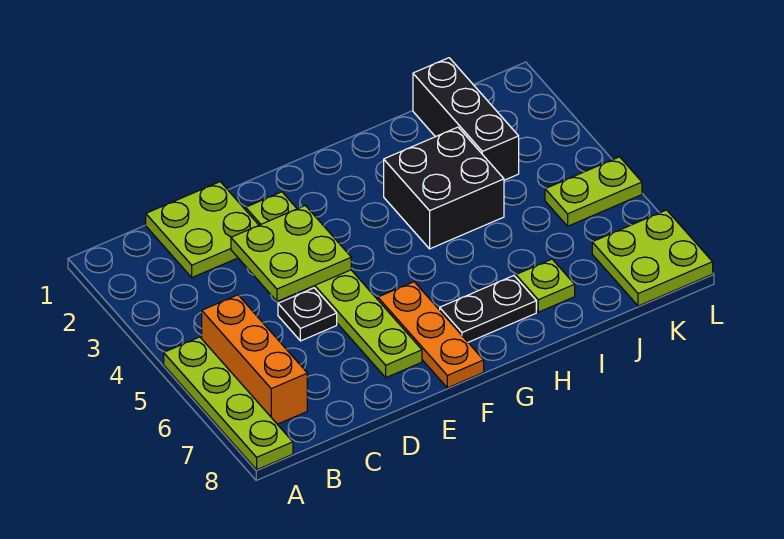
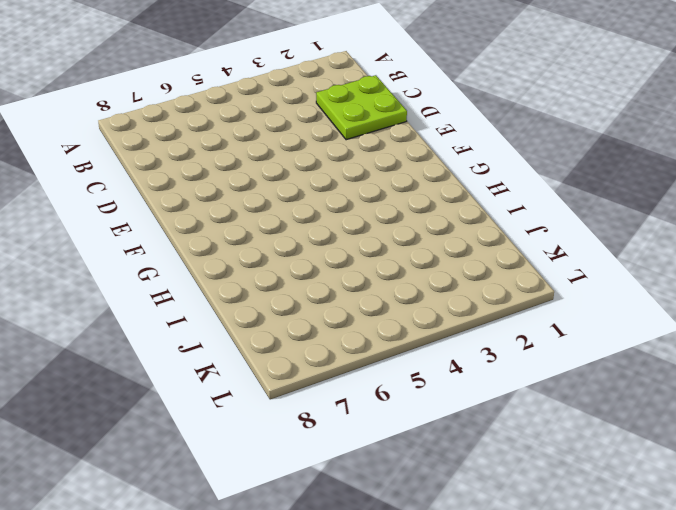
none -> lime plate A5:A8 level 1
none -> orange brick B5:B7 level 1
none -> black plate D5 level 1

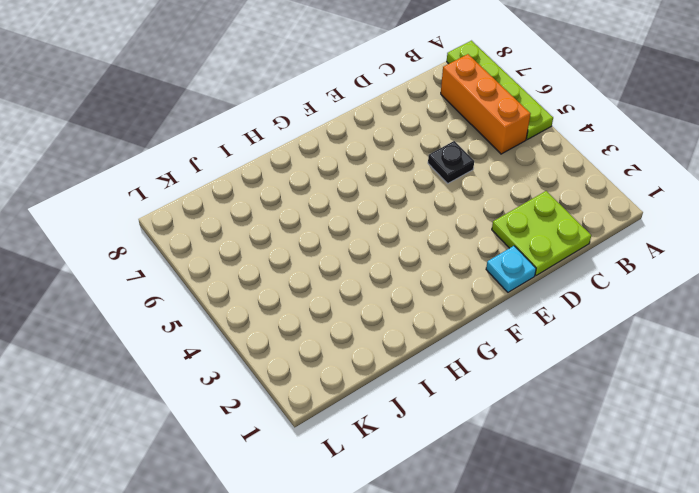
cyan plate E1 level 1 -> none
none -> lime plate E2:E7 level 1
none -> orange plate F6:F8 level 1
none -> black plate G7:H7 level 1

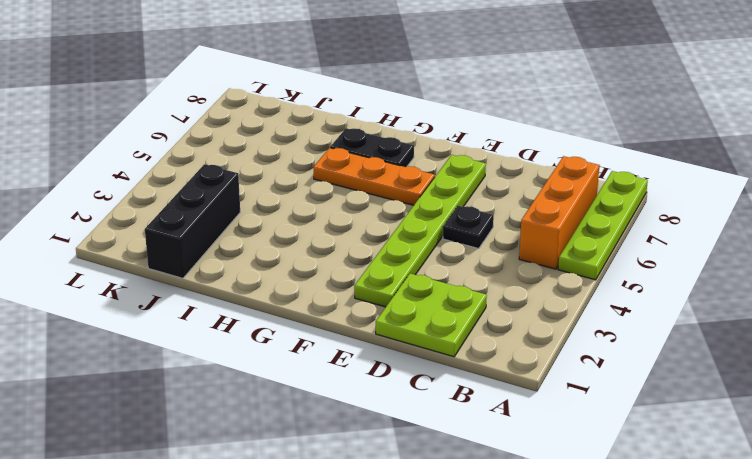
orange plate F6:H6 level 1 -> orange plate F6:F8 level 1
none -> black brick H3:I4 level 1
none -> lime plate I7 level 1
none -> lime plate K5:L5 level 1

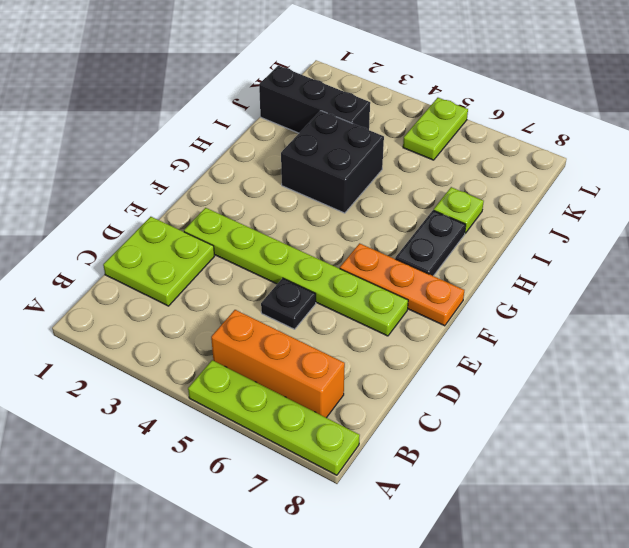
none -> lime plate K7:L8 level 1
none -> lime plate D3:E4 level 2

